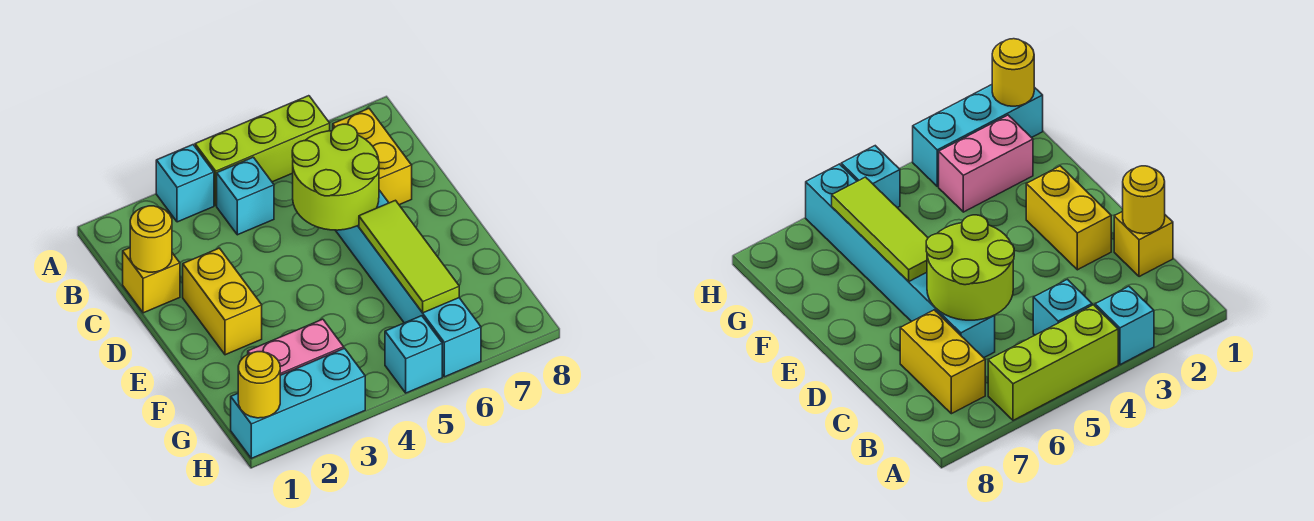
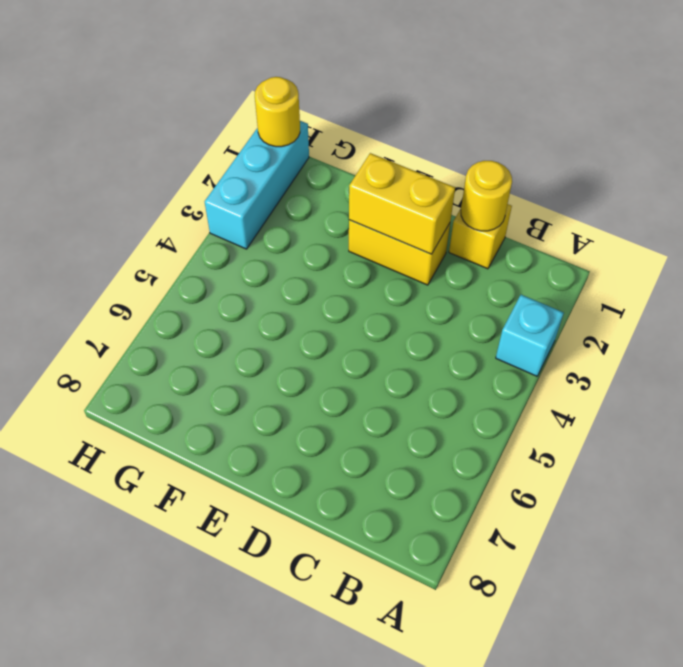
yellow brick D2:E2 level 2 -> yellow brick B7:C7 level 1
none -> lime brick A4:A6 level 1
none -> cyan brick B4 level 1
none -> cyan brick C6:H6 level 1

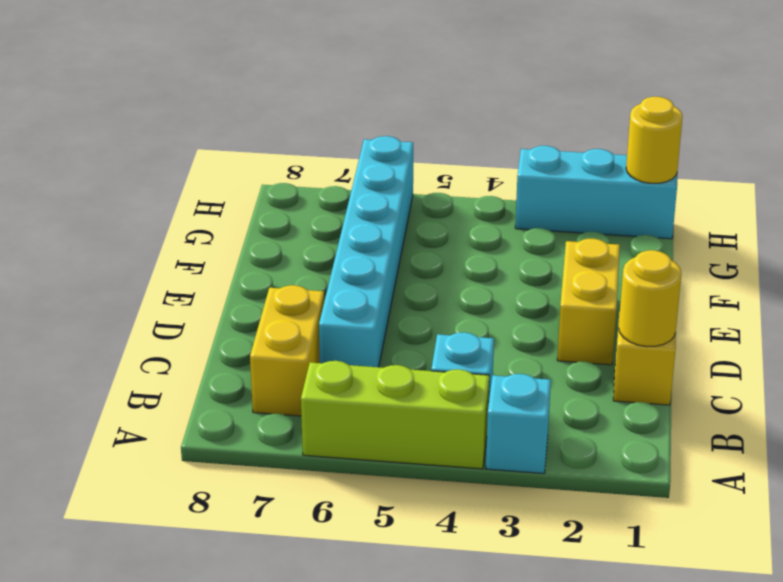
none -> pink brick G2:G3 level 1
none -> cyan brick H5 level 1
none -> lime round brick C5:D6 level 2

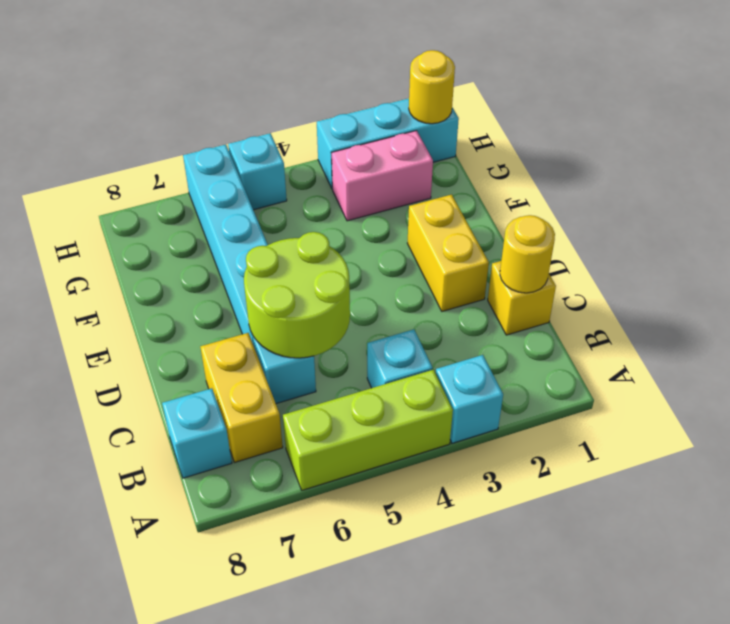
cyan brick B8 level 1 -> none
none -> lime tile E6:G6 level 2

